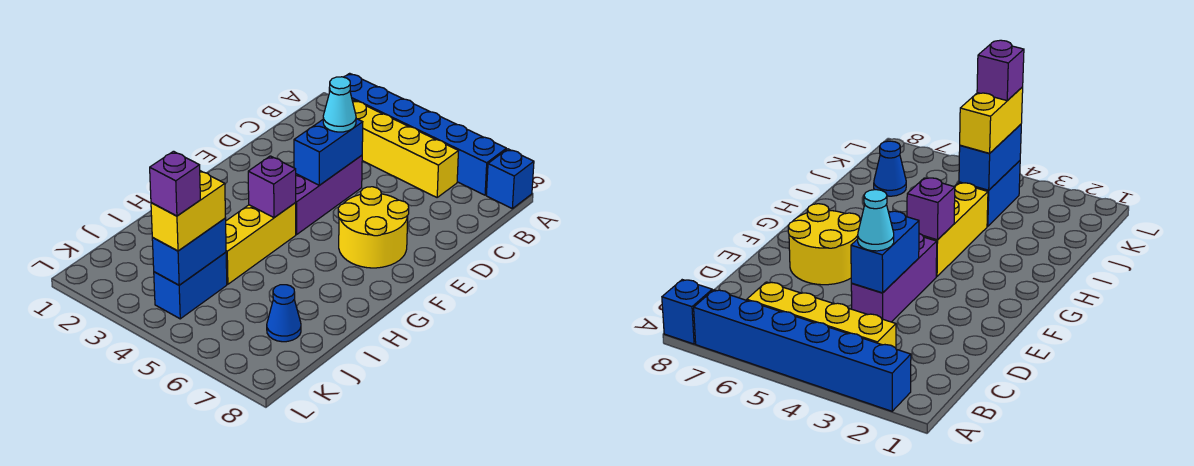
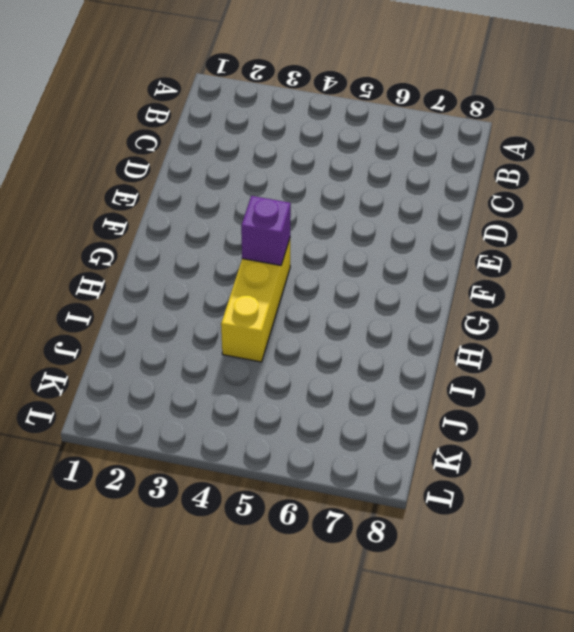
none -> blue brick A2:A7 level 1
none -> blue brick A8 level 1
none -> yellow brick B3:B6 level 1

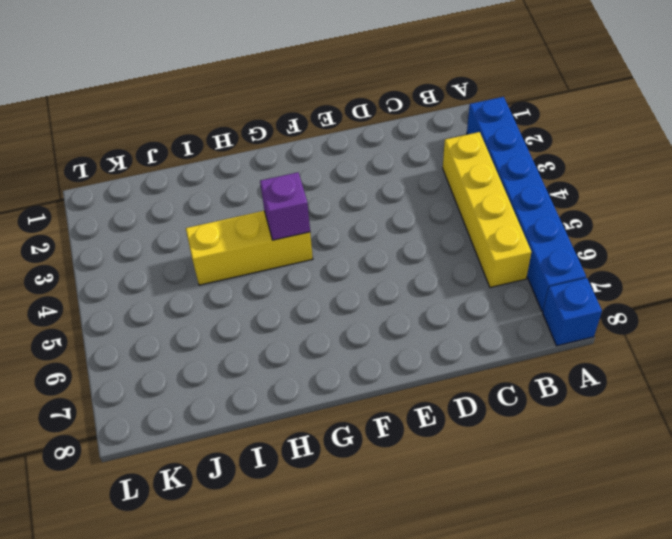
none -> purple brick D4:F4 level 1
none -> yellow round brick E6:F7 level 1
none -> blue brick J4:K4 level 1

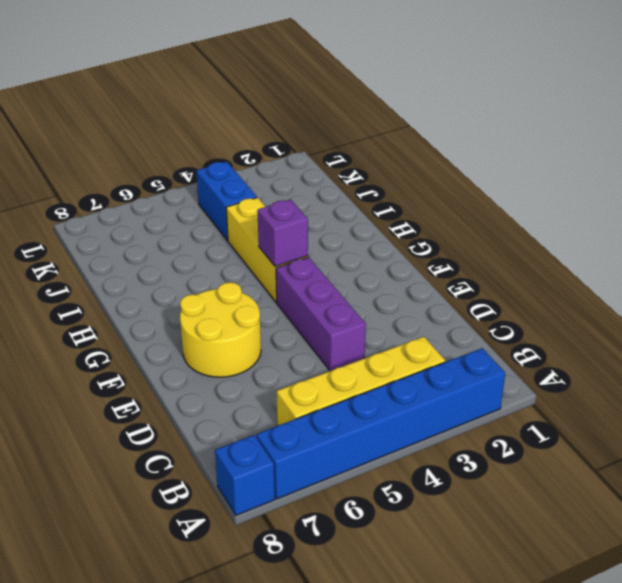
none -> blue cone J7 level 1
none -> blue brick D4:E4 level 2
none -> blue brick J4:K4 level 2

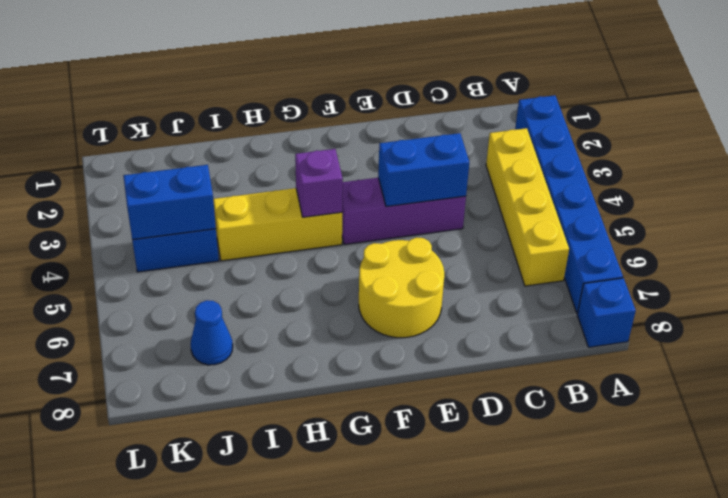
none -> cyan cone D4 level 3
none -> yellow brick J4:K4 level 3
none -> purple brick K4 level 4

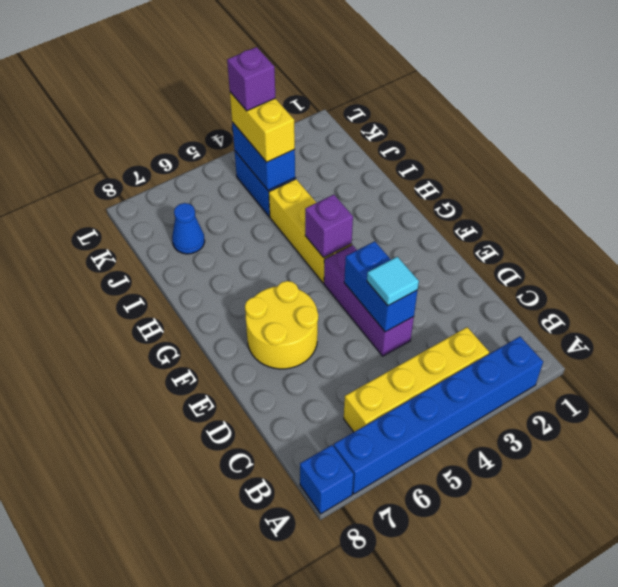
cyan tile D4 level 3 -> cyan cone D4 level 3

